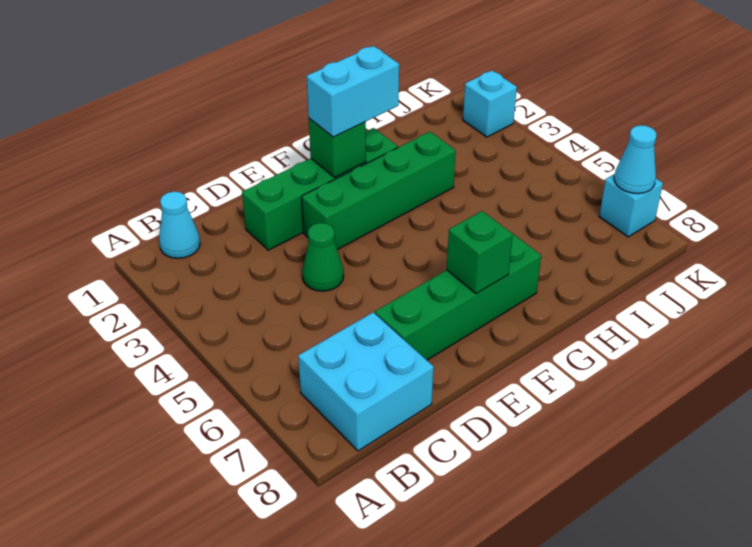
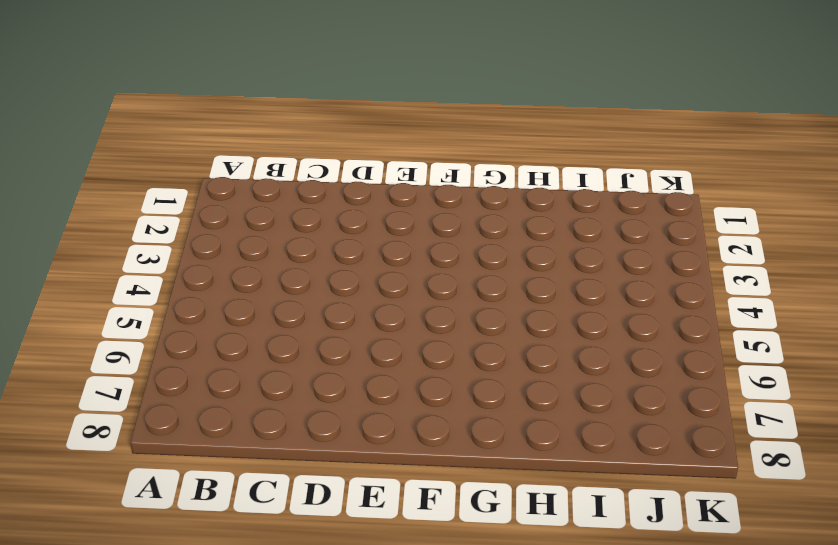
none -> cyan cone B1 level 1
none -> cyan brick B7:C8 level 1
none -> green brick D2:G2 level 1

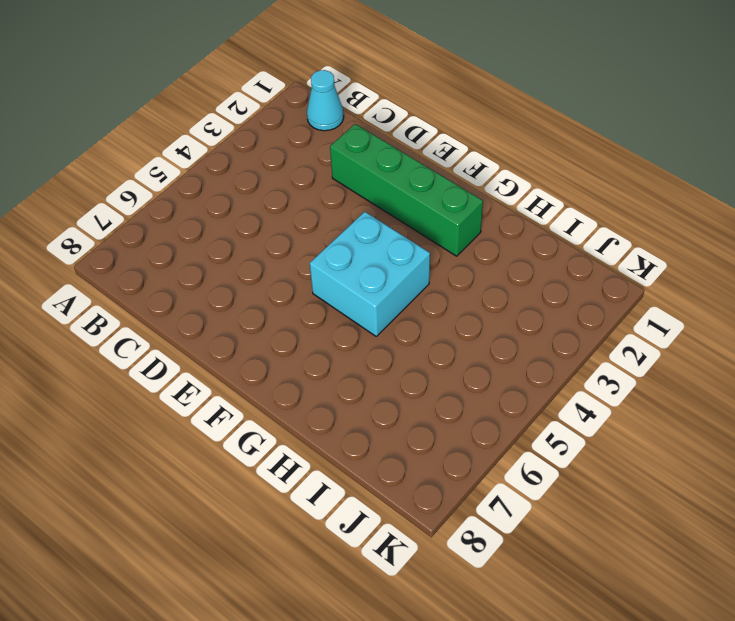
cyan brick F4:G5 level 1 -> cyan brick B7:C8 level 1
none -> green cone D4 level 1
none -> green brick D7:G7 level 1
none -> green brick E3:H3 level 1

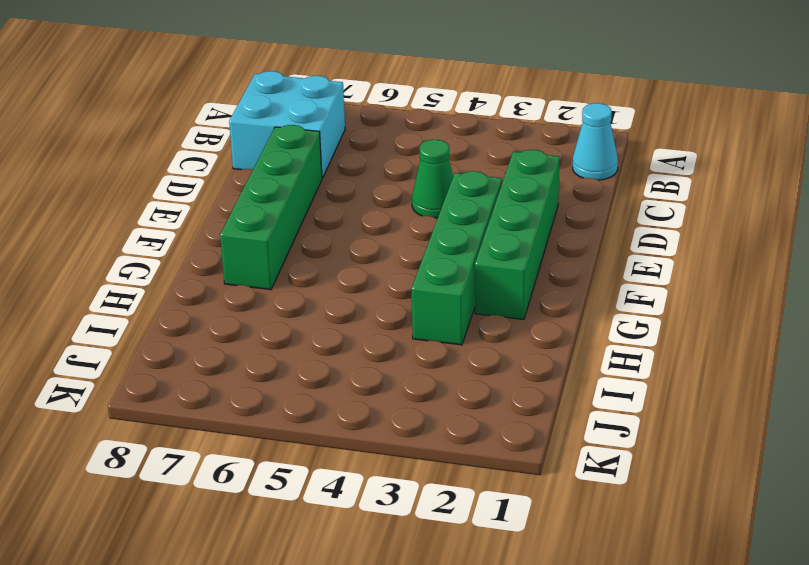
none -> cyan brick K2 level 1
none -> cyan brick K7 level 1
none -> green brick F2 level 2

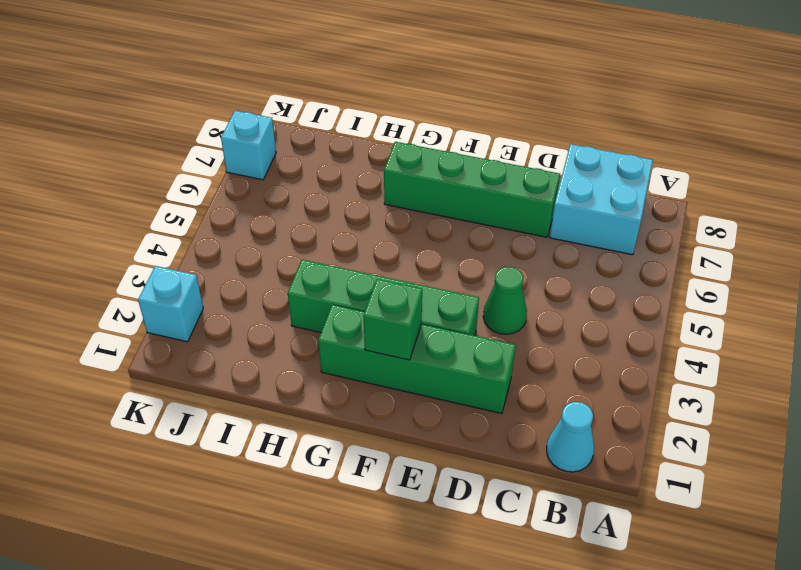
none -> green brick F7 level 2
none -> cyan cone K7 level 2
none -> cyan brick F2:G2 level 3

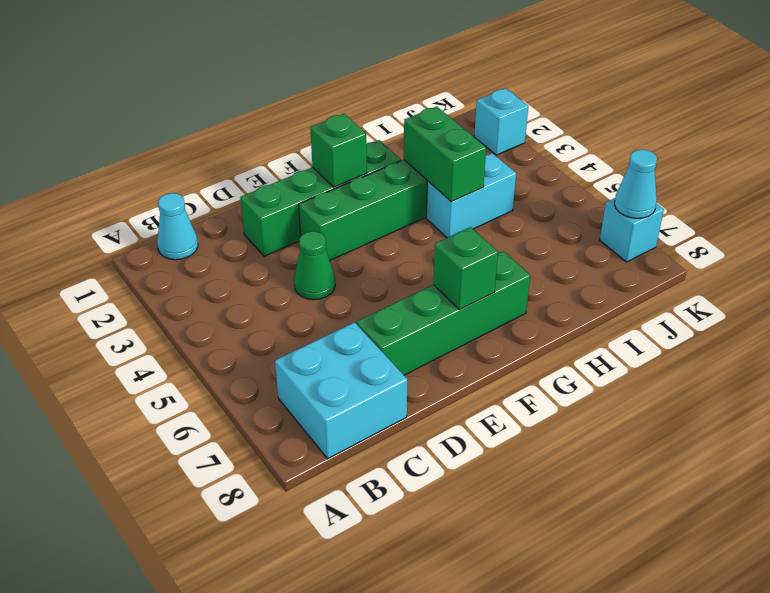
green brick H3:H4 level 2 -> none
cyan brick H4:I4 level 1 -> cyan brick F2:G2 level 3

